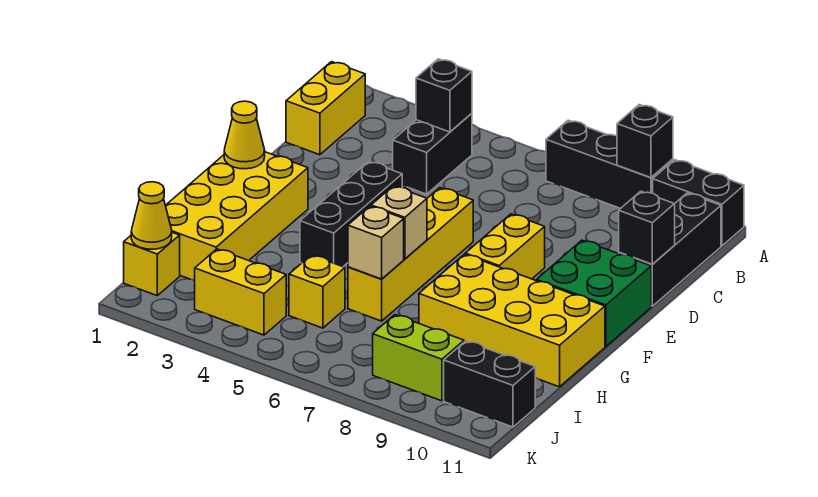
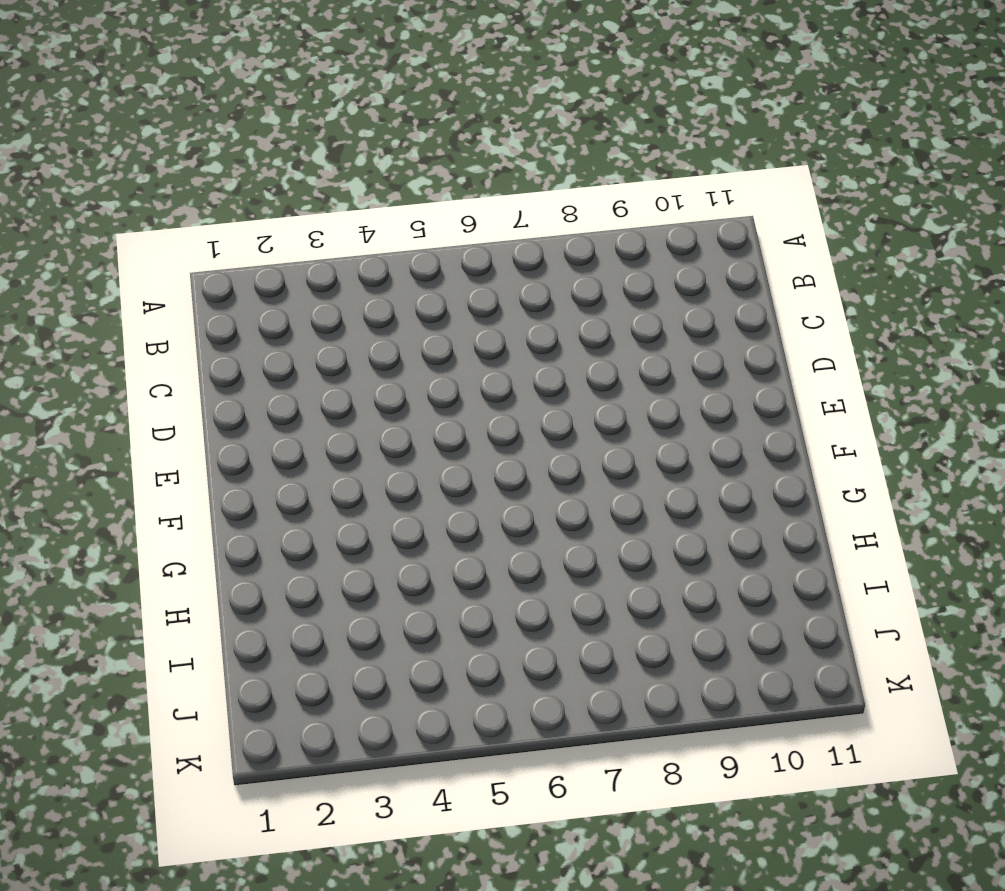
none -> black brick A7:A9 level 1
none -> black brick A10:A11 level 1
none -> yellow brick B1:C1 level 1

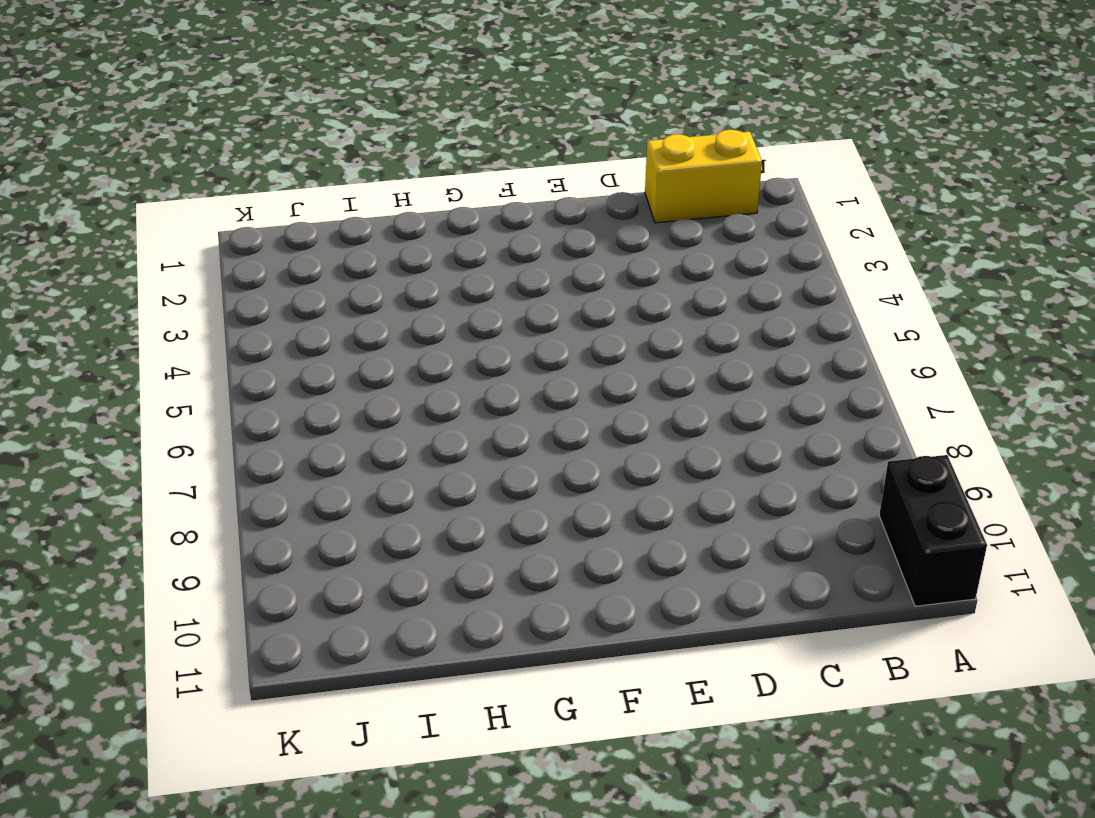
none -> black brick A7:A9 level 1
none -> black brick B4:C4 level 1
none -> black brick B11:D11 level 1

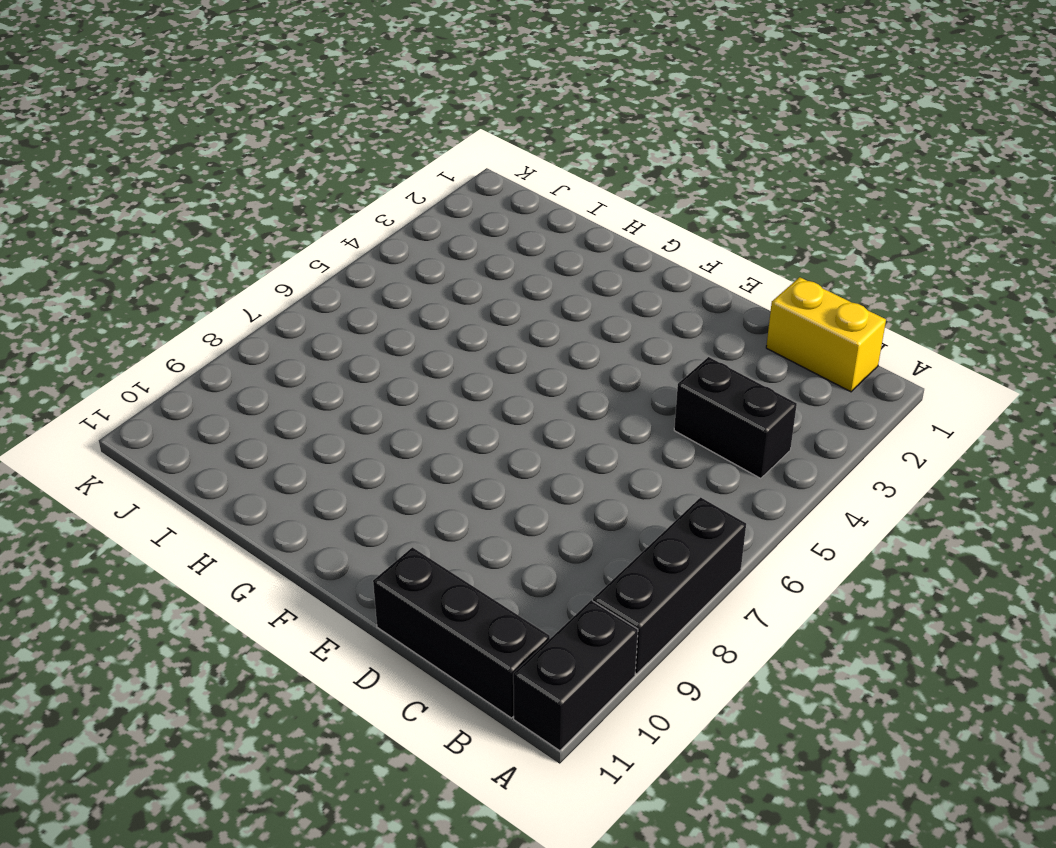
none -> black brick E4:G4 level 1
none -> yellow brick E6:H6 level 1
none -> yellow brick E8:F8 level 1

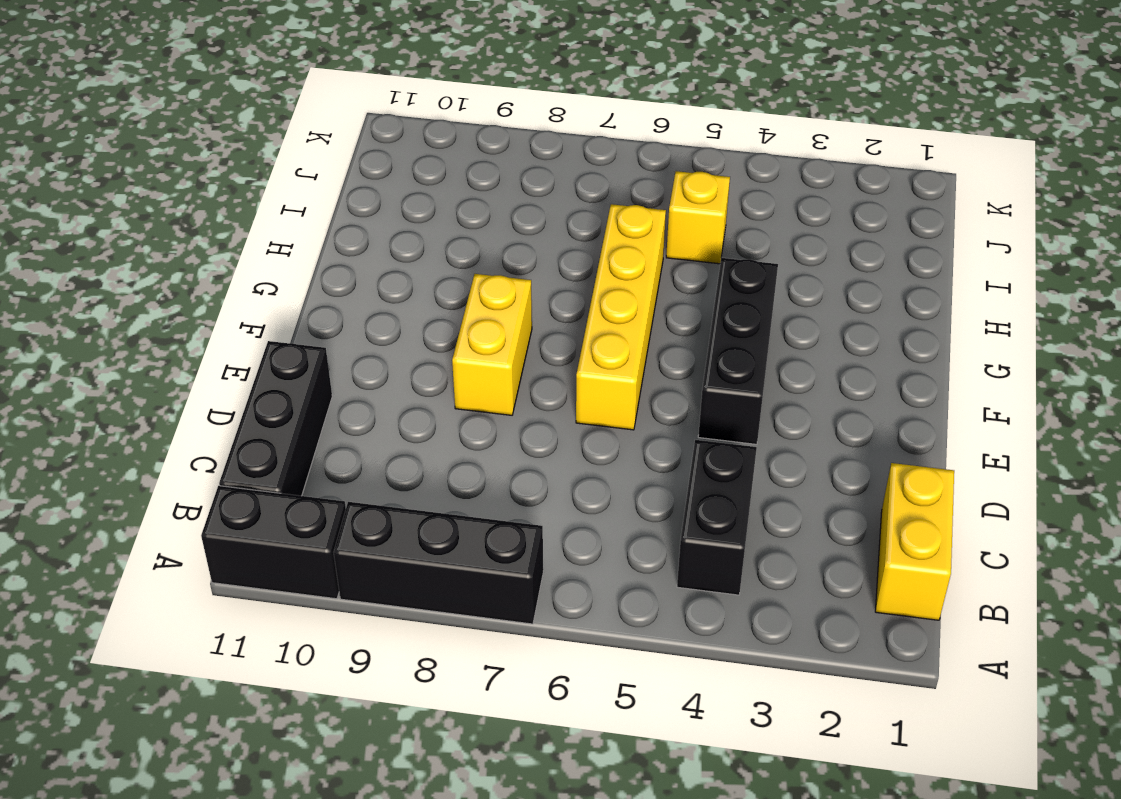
none -> green brick E10:F11 level 1
none -> yellow brick F1:I2 level 1
none -> yellow brick G8:H11 level 1

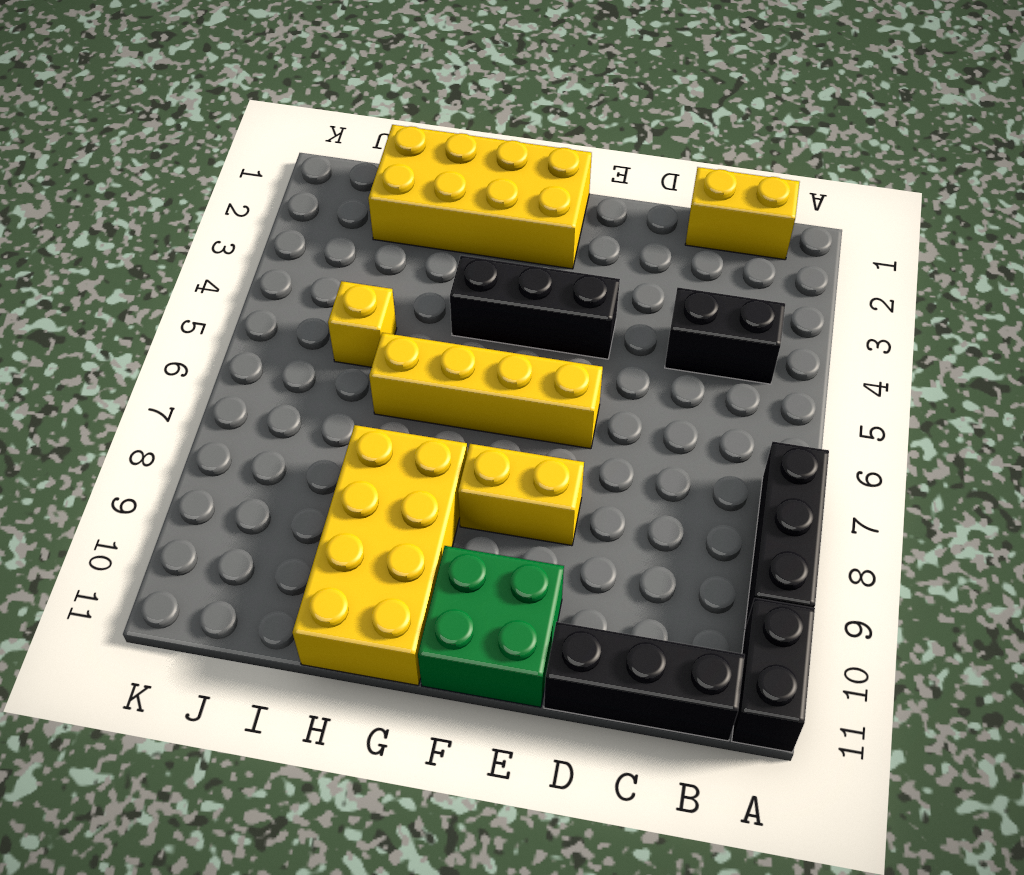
none -> yellow brick J1 level 1
none -> yellow brick J3:J4 level 1
none -> lime brick J8:J9 level 1

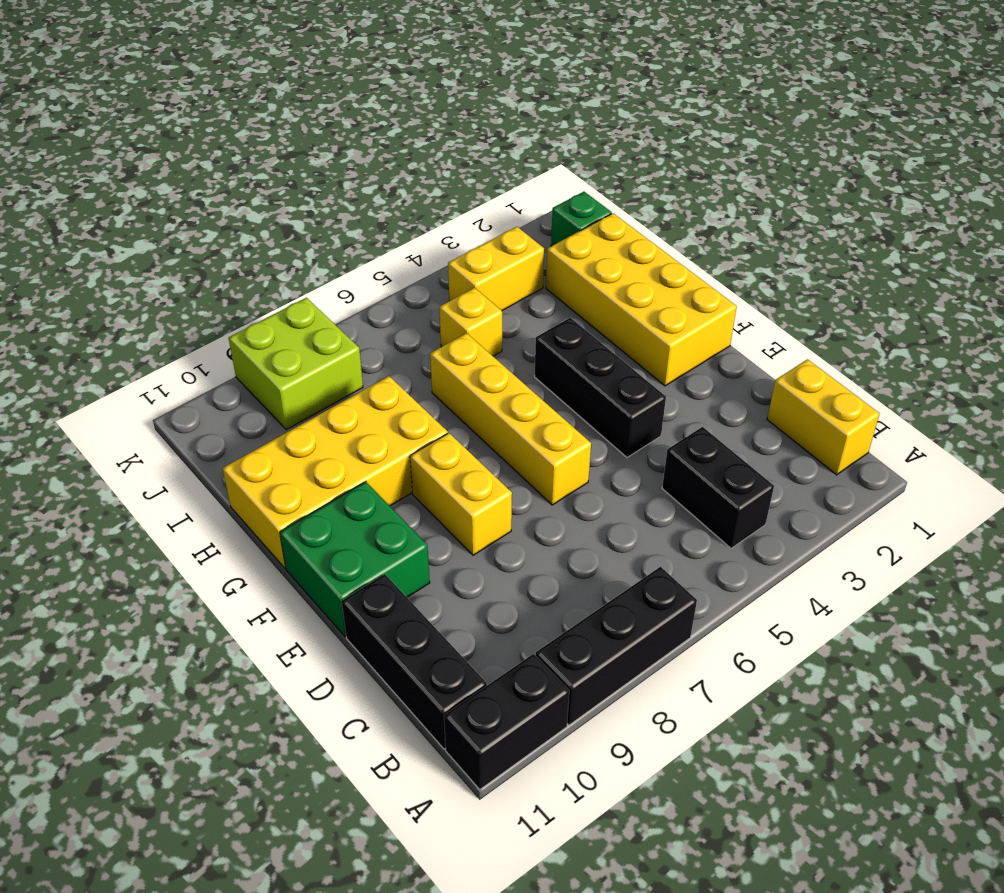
green brick J1 level 1 -> yellow brick J1 level 1
lime brick J8:K9 level 1 -> lime brick J8:J9 level 1
none -> black brick J10:J11 level 1
none -> black brick A9 level 2
none -> black brick B4 level 2

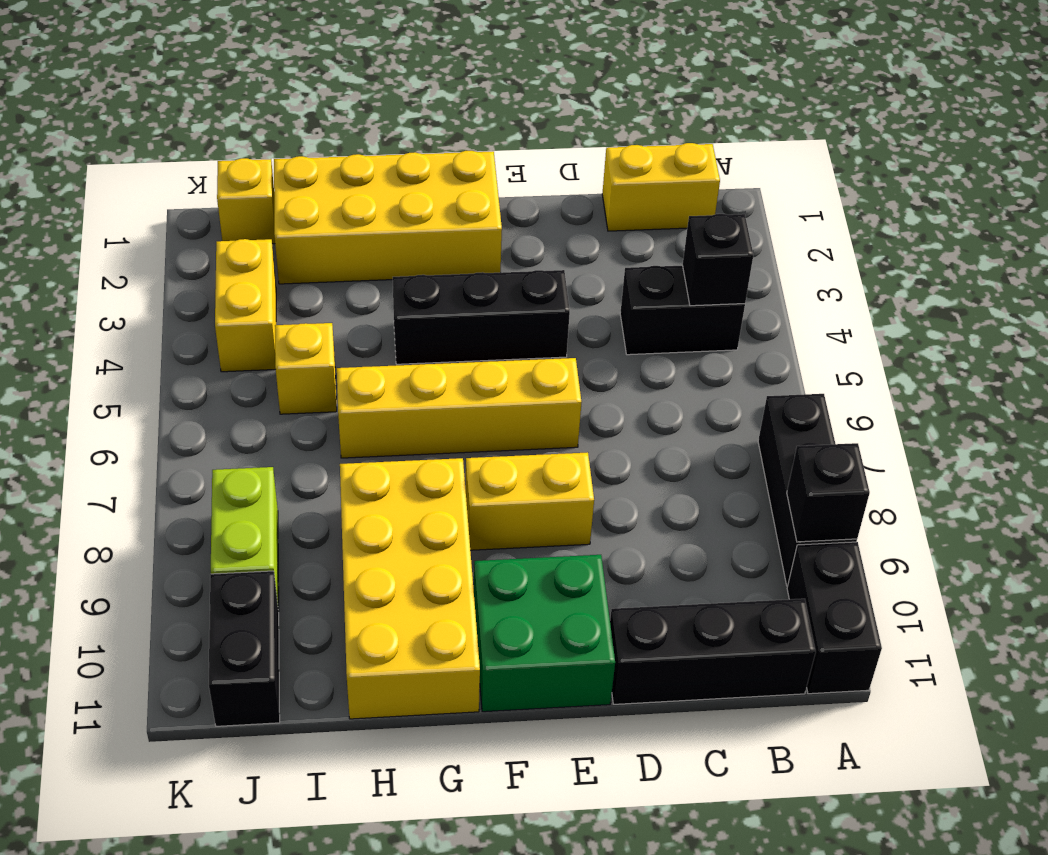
none -> black brick D11 level 2
none -> yellow cone F1 level 2
none -> tan brick G6 level 2

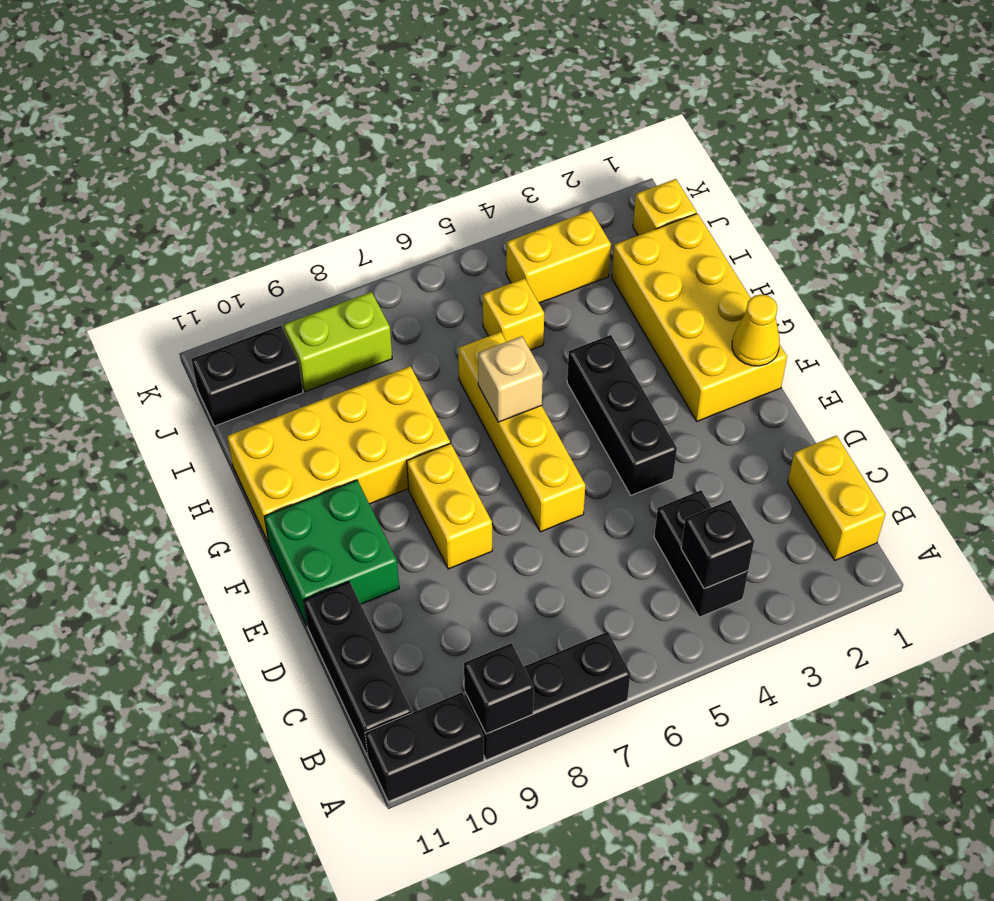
none -> black brick D11 level 2
none -> tan brick H6 level 2
none -> yellow cone J1 level 2

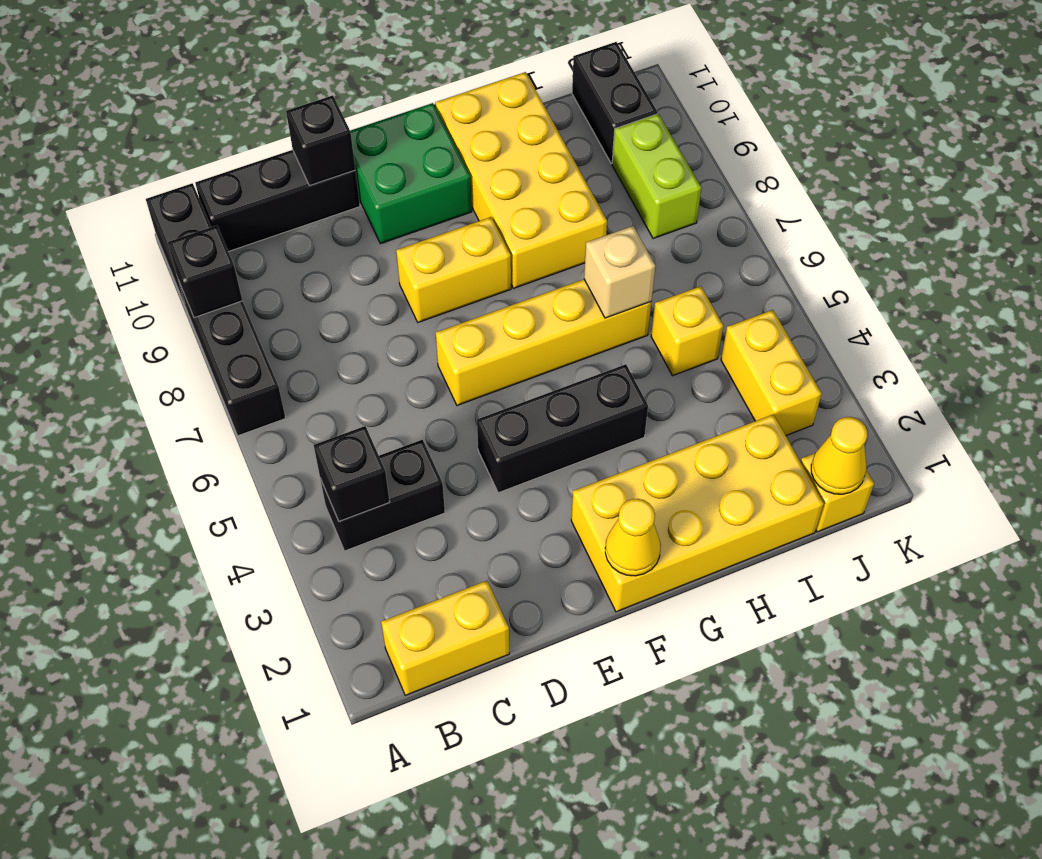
none -> tan brick G6 level 2

